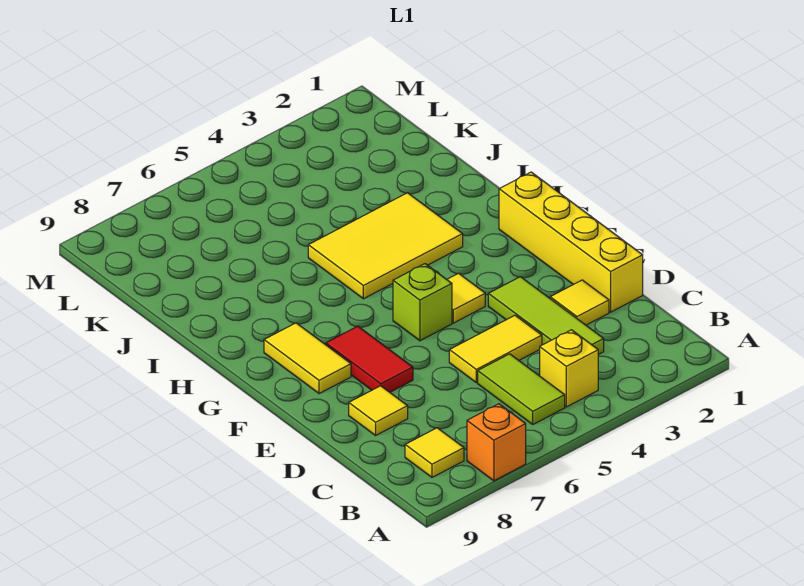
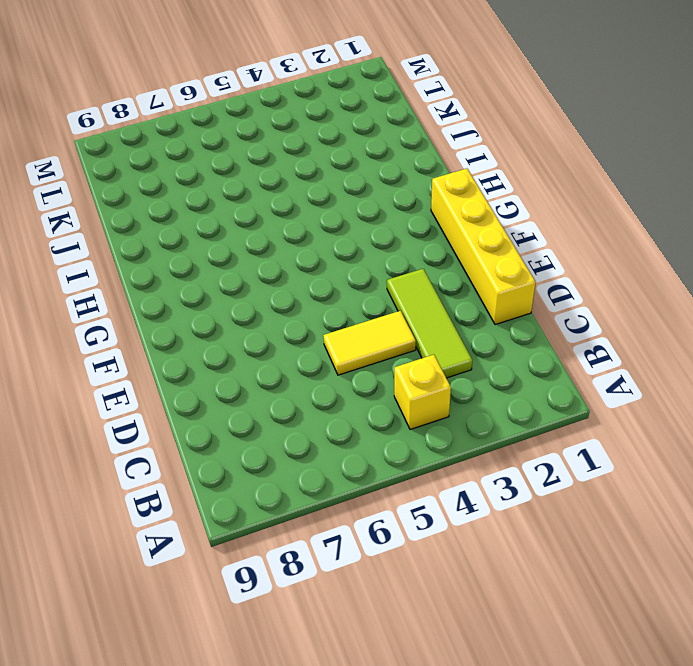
none -> orange brick A7 level 1
none -> lime tile B5:C5 level 1
none -> yellow tile B8 level 1

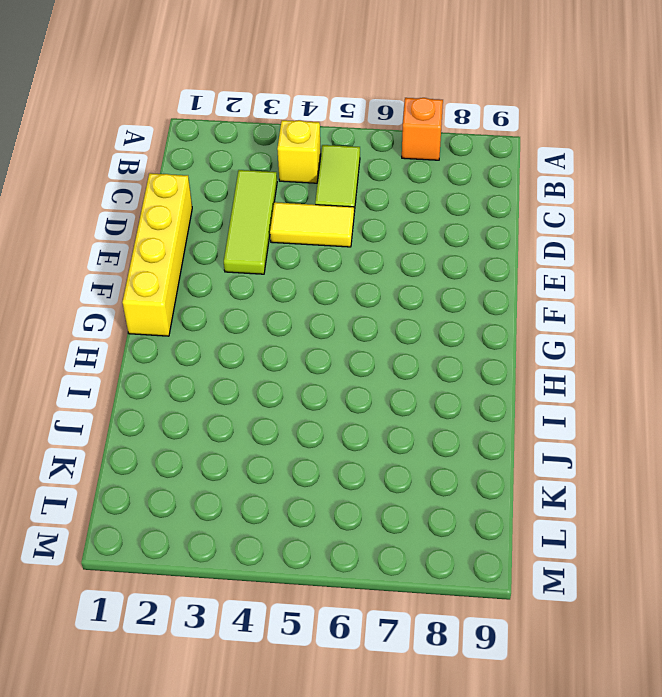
none -> yellow tile B8 level 1
none -> yellow tile D2 level 1
none -> yellow tile D8 level 1

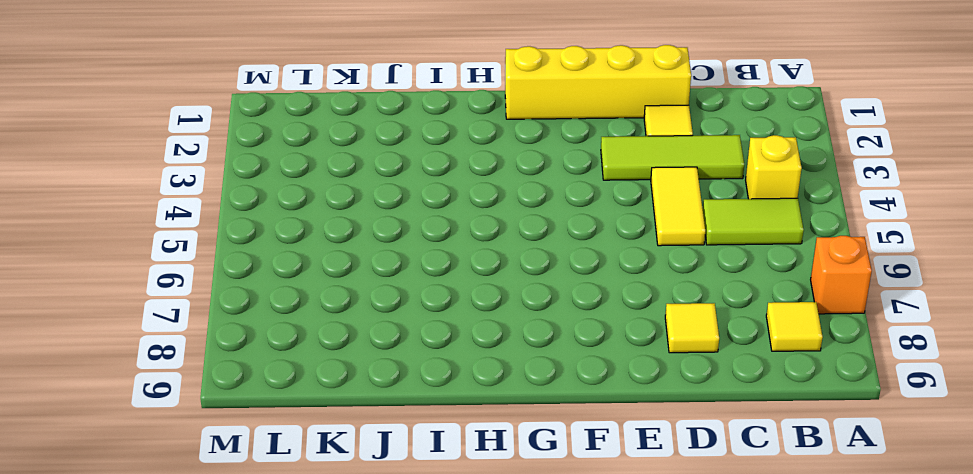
none -> red tile E7:F7 level 1
none -> yellow tile F4 level 1
none -> lime brick F5 level 1

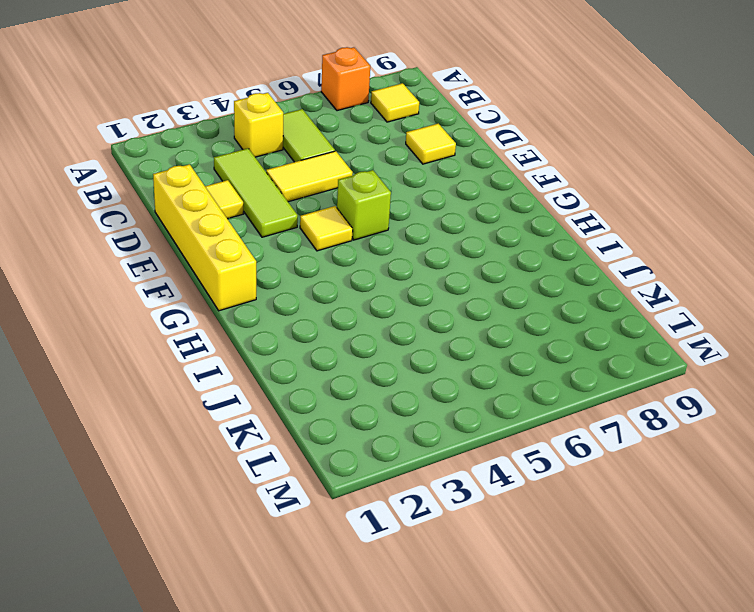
none -> red tile E7:F7 level 1
none -> yellow tile F8:G8 level 1
none -> yellow tile H3:I5 level 1

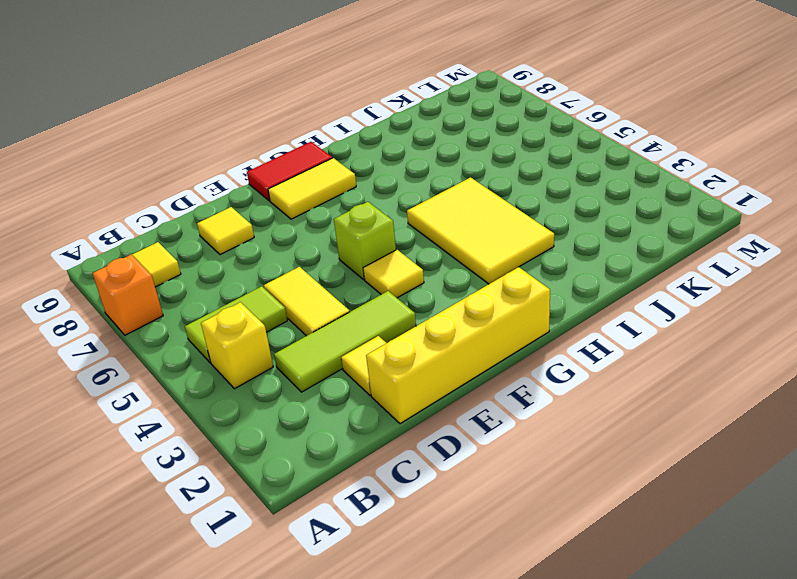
red tile F9:G9 level 1 -> red tile E7:F7 level 1

